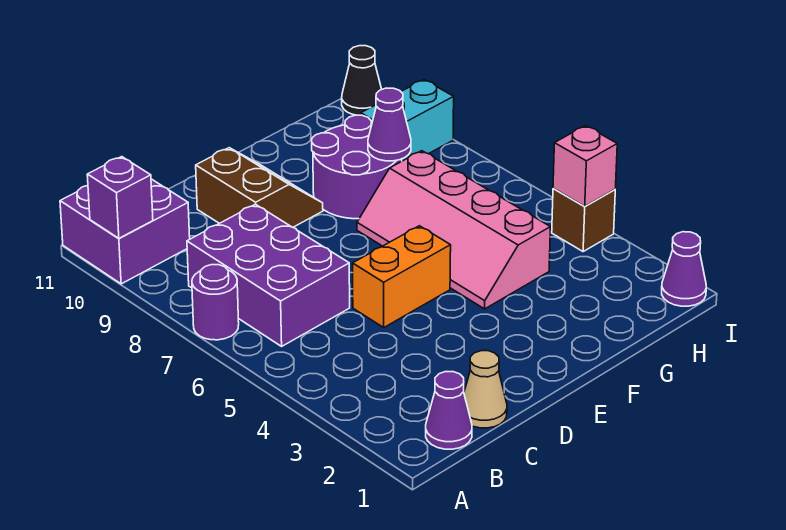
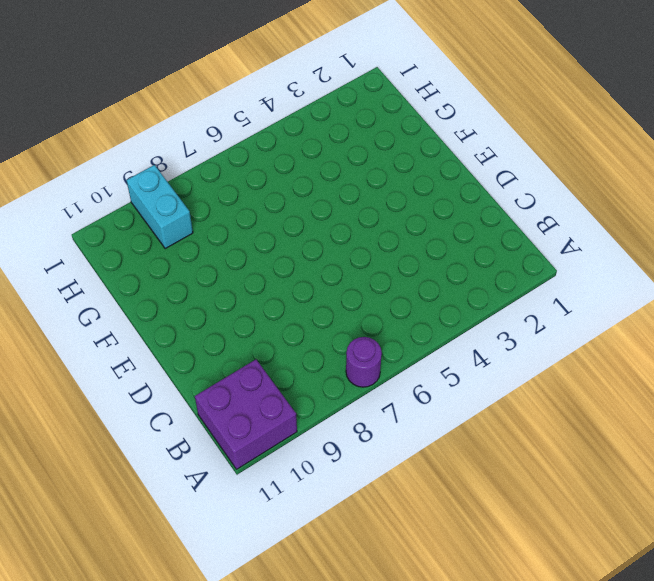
none -> purple cone B1 level 1
none -> purple brick B6:C8 level 1
none -> tan cone C1 level 1

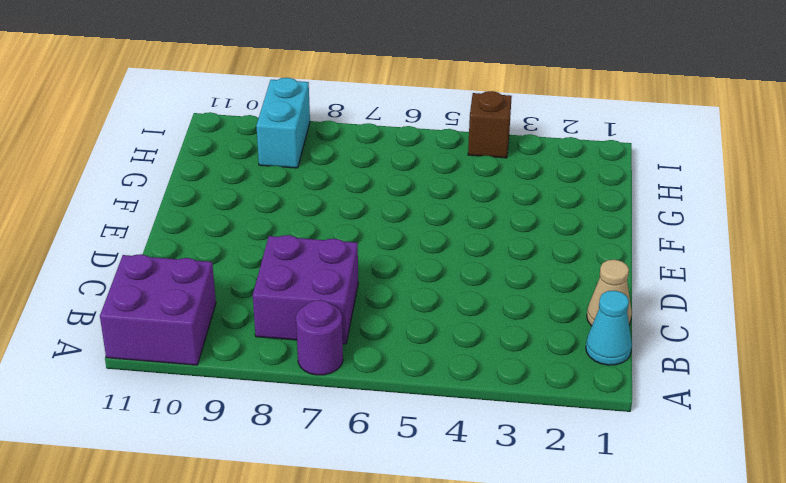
cyan cone B1 level 1 -> purple cone B1 level 1
purple brick B7:C8 level 1 -> purple brick B6:C8 level 1
none -> orange brick D5:E5 level 1
none -> brown slope D9:E10 level 1 top D
none -> pink slope F4:G7 level 1 top G

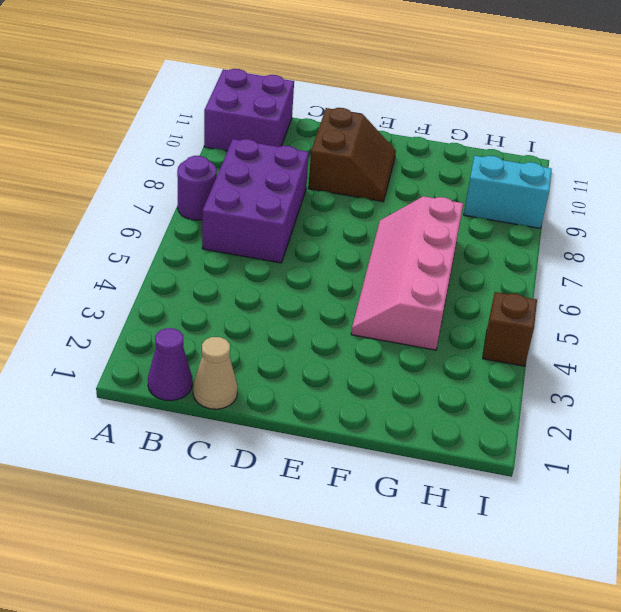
none -> orange brick D5:E5 level 1
none -> purple round brick F8:G9 level 1
none -> purple cone I1 level 1

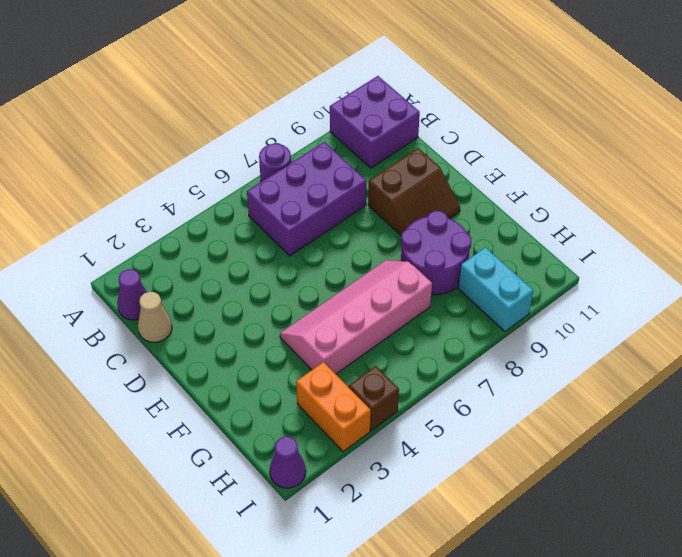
orange brick H3:I3 level 1 -> orange brick D5:E5 level 1
none -> black cone I11 level 1
none -> purple brick A10 level 2
none -> purple cone G8 level 2

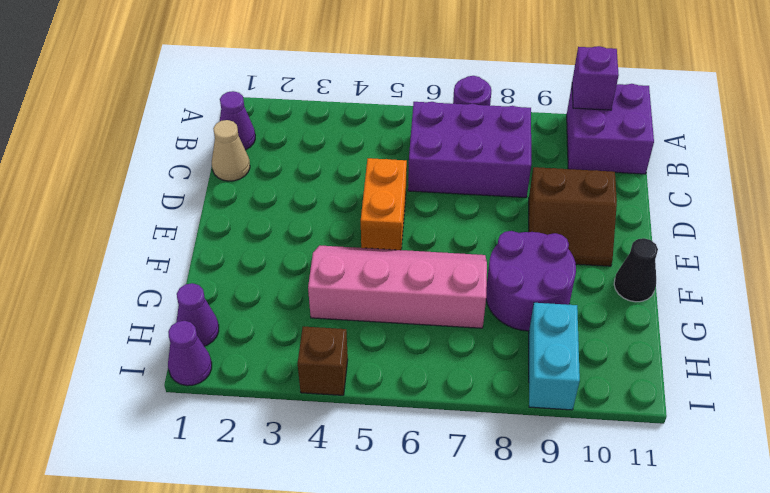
black cone F11 level 1 -> black cone I11 level 1
purple cone H1 level 1 -> purple cone G8 level 2
none -> pink brick I4 level 2

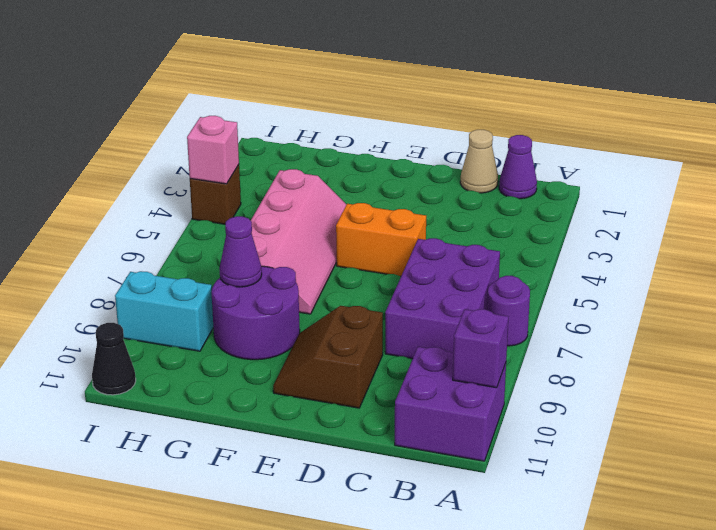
none -> purple cone I1 level 1

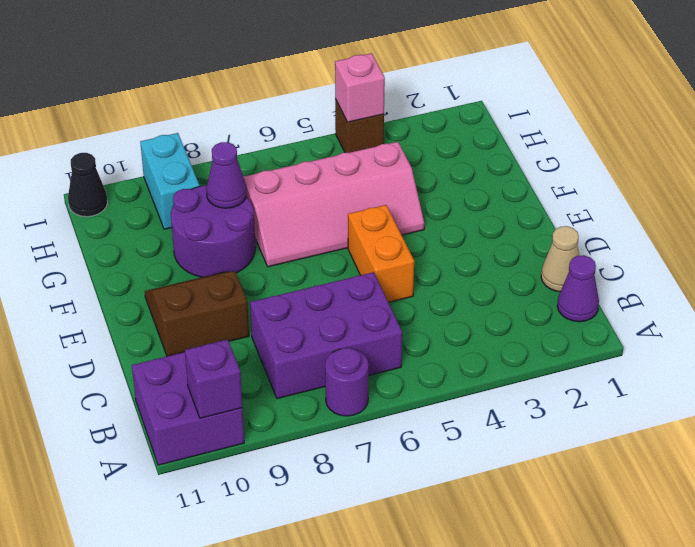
none -> purple cone I1 level 1

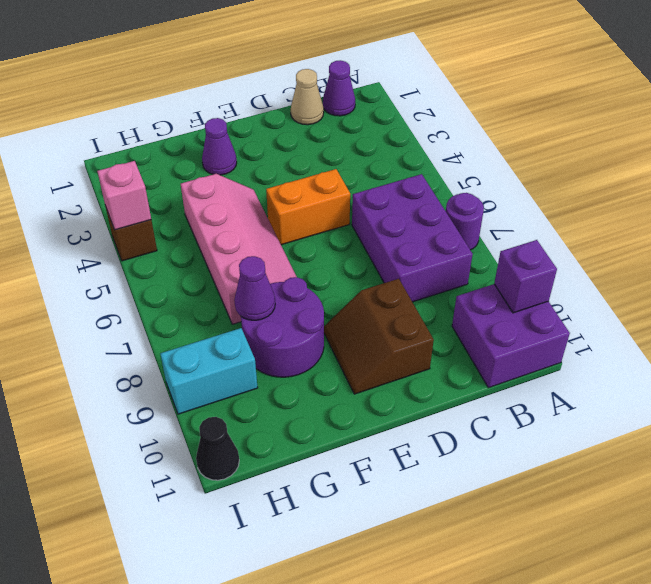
purple cone F2 level 1 -> purple cone I1 level 1

